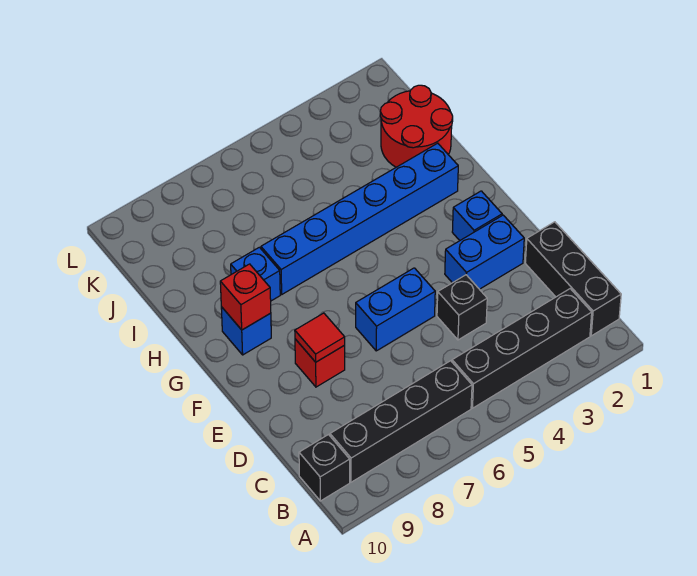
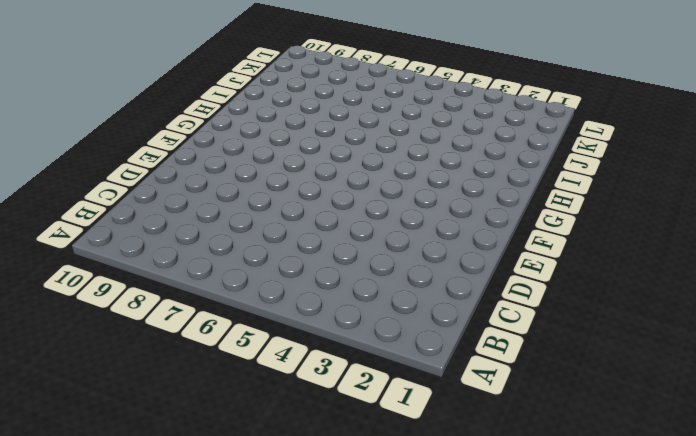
none -> black brick B1:D1 level 1
none -> black brick B2:B5 level 1
none -> black brick B6:B9 level 1

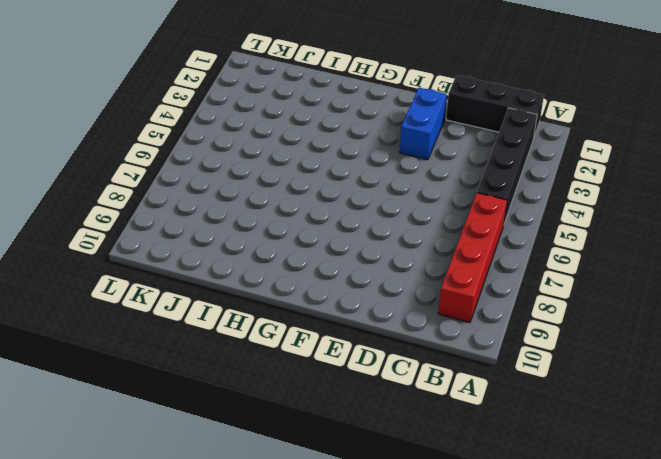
red brick B6:B9 level 1 -> black brick B6:B9 level 1
none -> black brick B10 level 1
none -> black brick D4 level 1
none -> blue brick E5:E6 level 1

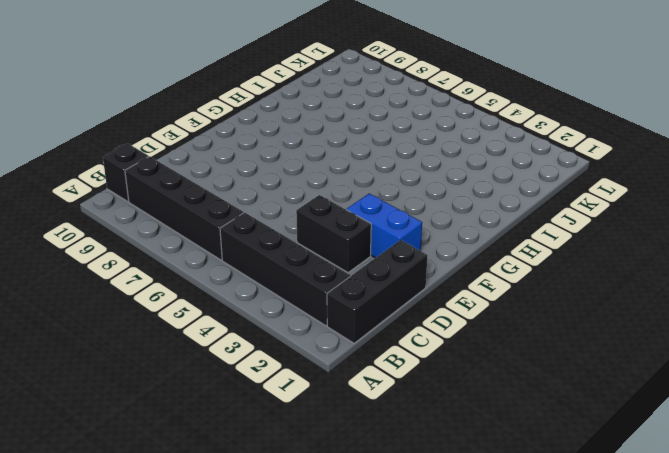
black brick D3:D4 level 1 -> black brick D4 level 1
none -> blue brick E5:E6 level 1
none -> red brick E8 level 1
none -> blue brick F2 level 1

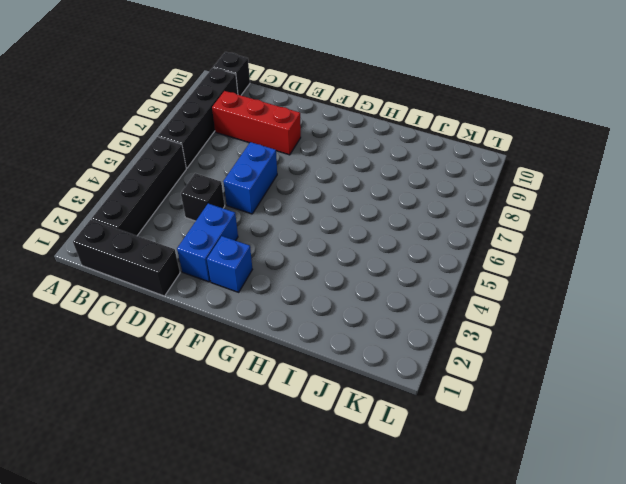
red brick C8:E8 level 1 -> red brick E8 level 1
none -> blue brick G9 level 1
none -> blue brick H2:H7 level 1
none -> blue brick H8 level 1

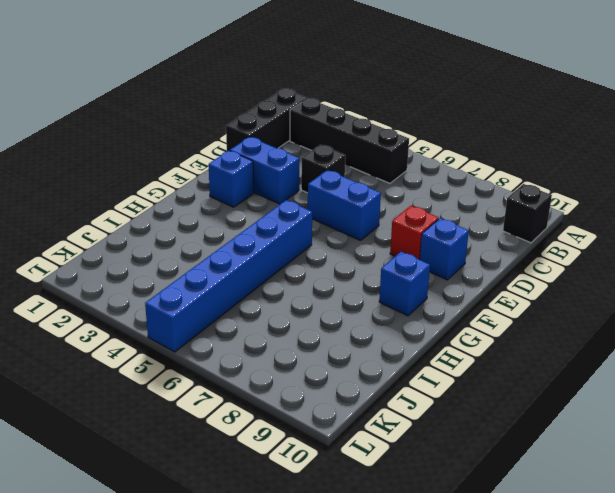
blue brick E9 level 1 -> blue brick H8 level 1
blue brick G5:L5 level 1 -> blue brick H2:H7 level 1
none -> black brick B6:B9 level 1
none -> red round brick I1:J2 level 1
none -> red tile E8 level 2

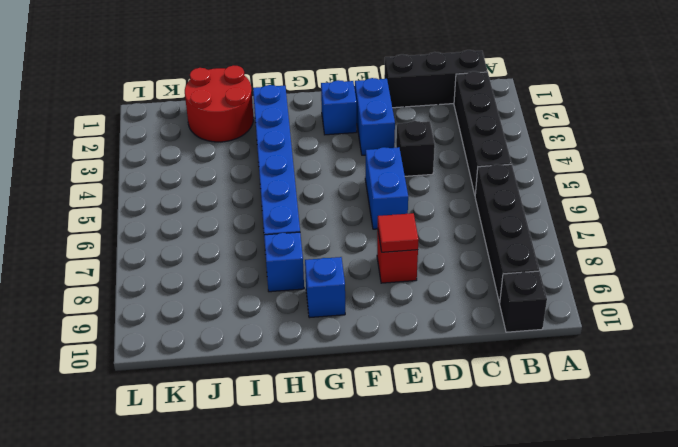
none -> red brick G9 level 2

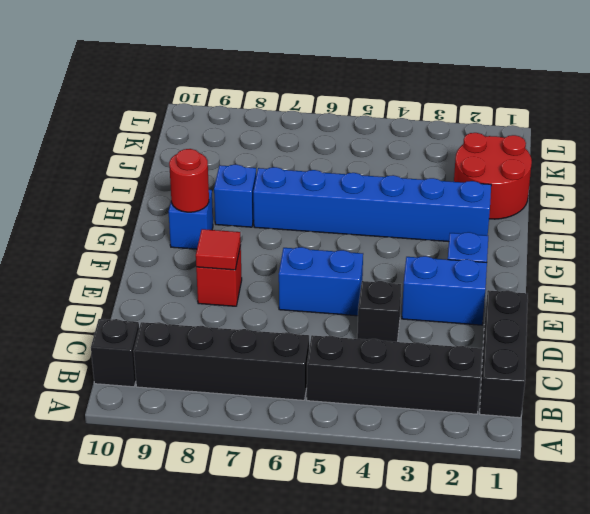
red round brick G9 level 2 -> red brick G9 level 2

